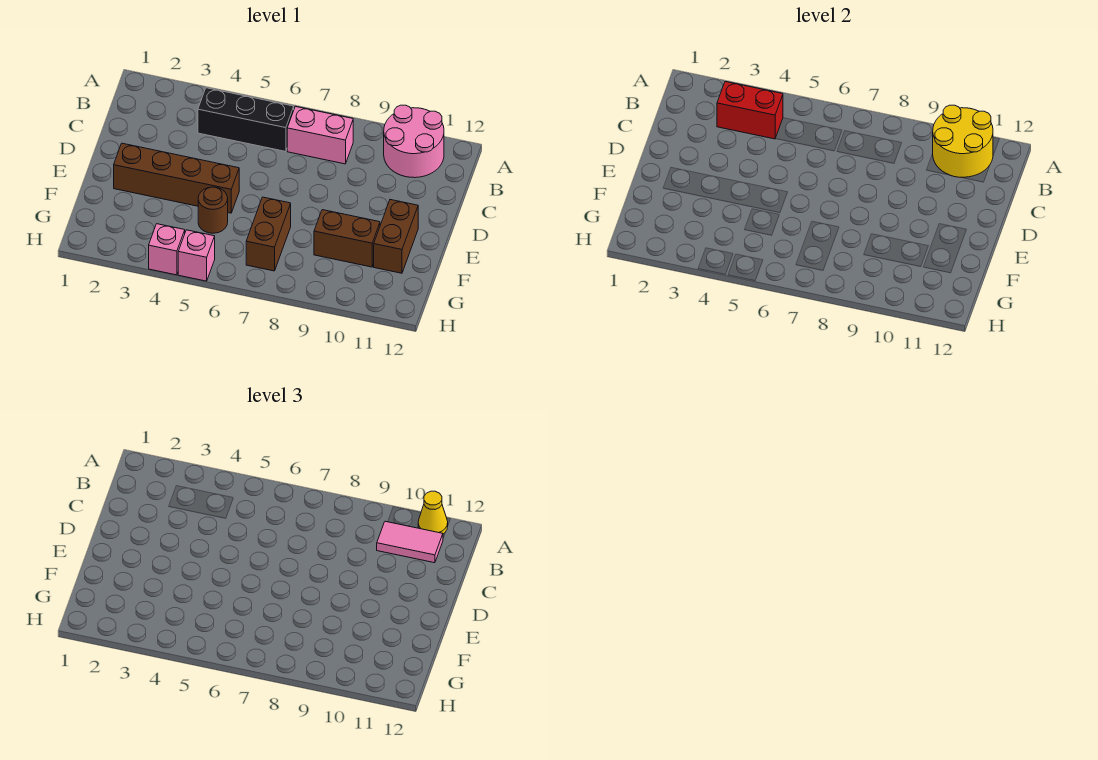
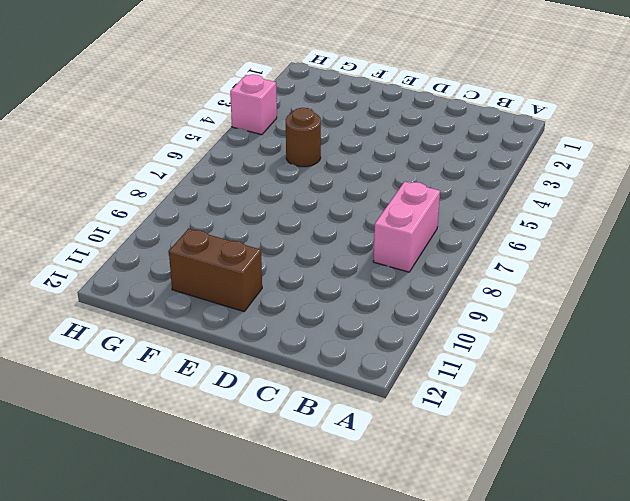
none -> pink round brick A10:B11 level 1
none -> black brick B4:B6 level 1
none -> brown brick E2:E5 level 1

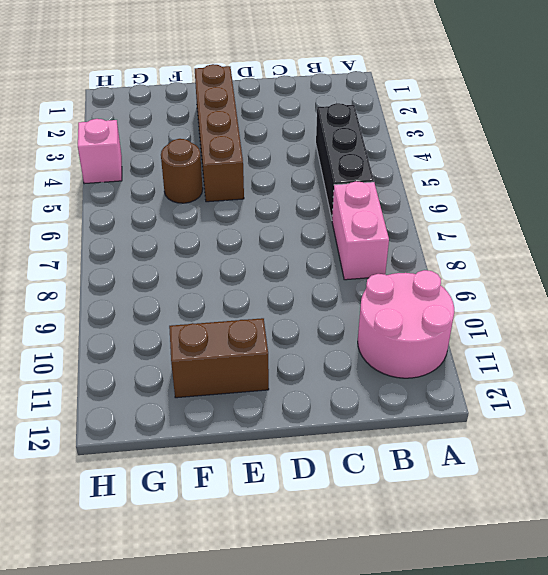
none -> brown brick F7:G7 level 1
none -> brown brick F9:F10 level 1
none -> pink brick H5 level 1

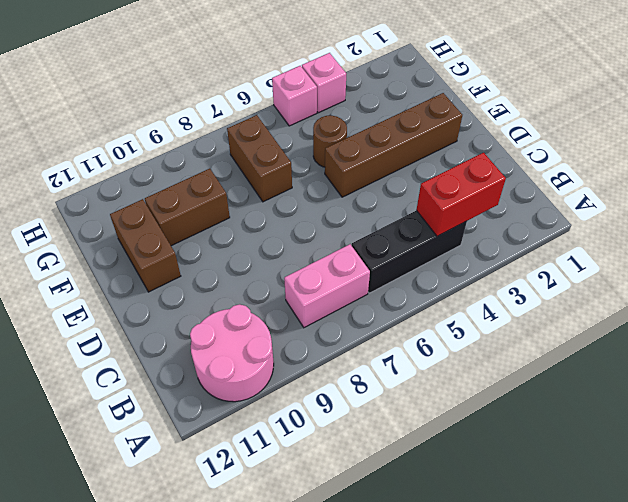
none -> yellow round brick A10:B11 level 2
none -> yellow cone A11 level 3
none -> pink tile B10:B11 level 3

